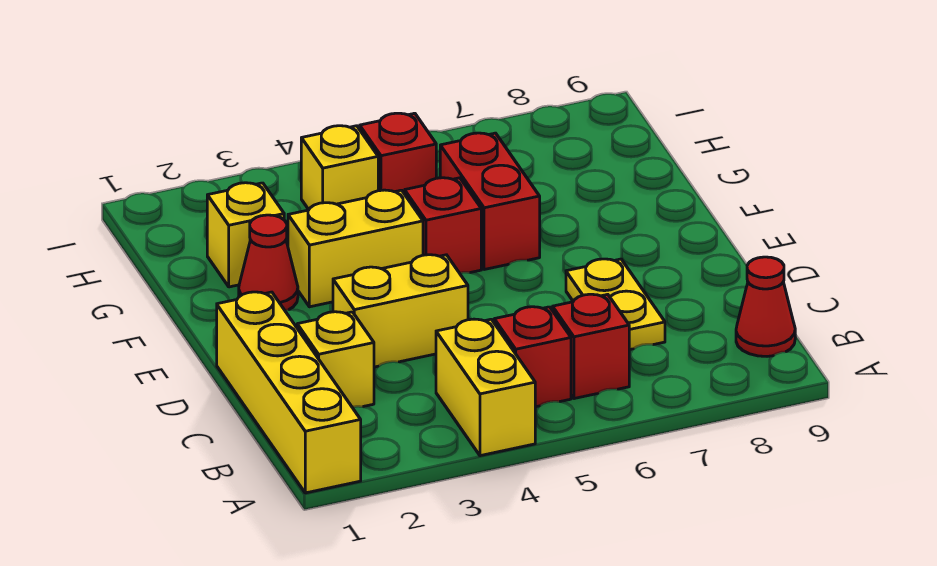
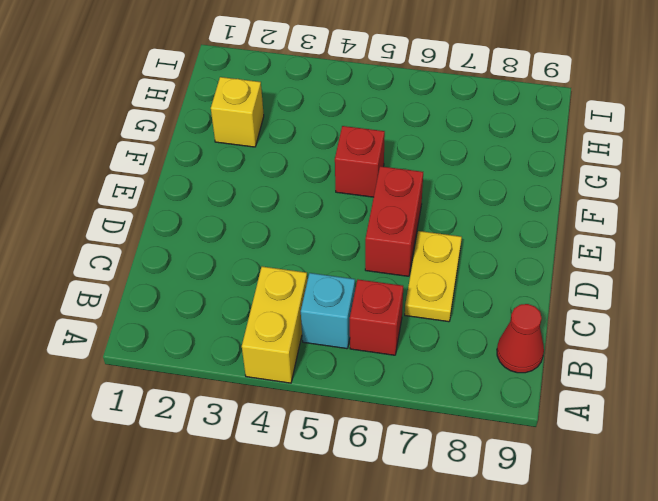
cyan brick B5 level 1 -> red brick B5 level 1
red brick D6:E6 level 1 -> red brick F6:G6 level 1
none -> yellow brick A1:D1 level 1
none -> yellow brick C2 level 1
none -> yellow brick D3:D4 level 1

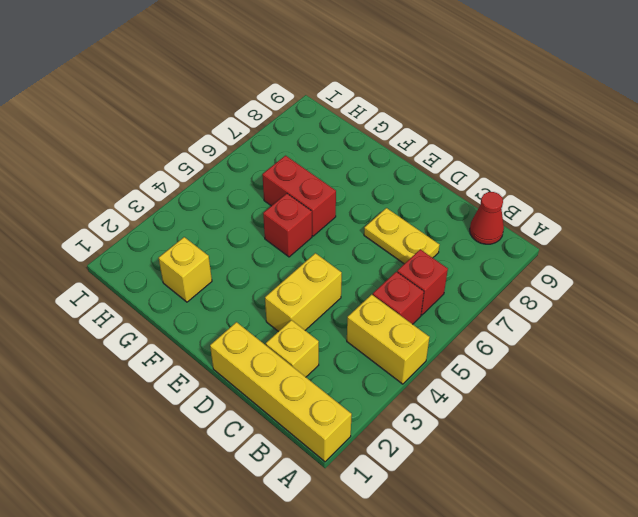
none -> red cone F2 level 1
none -> yellow brick F3:F4 level 1
none -> yellow brick H4 level 1

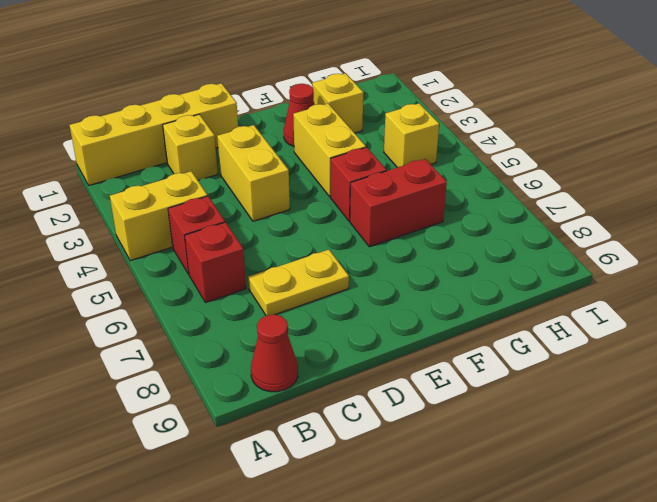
none -> red brick H5 level 1

